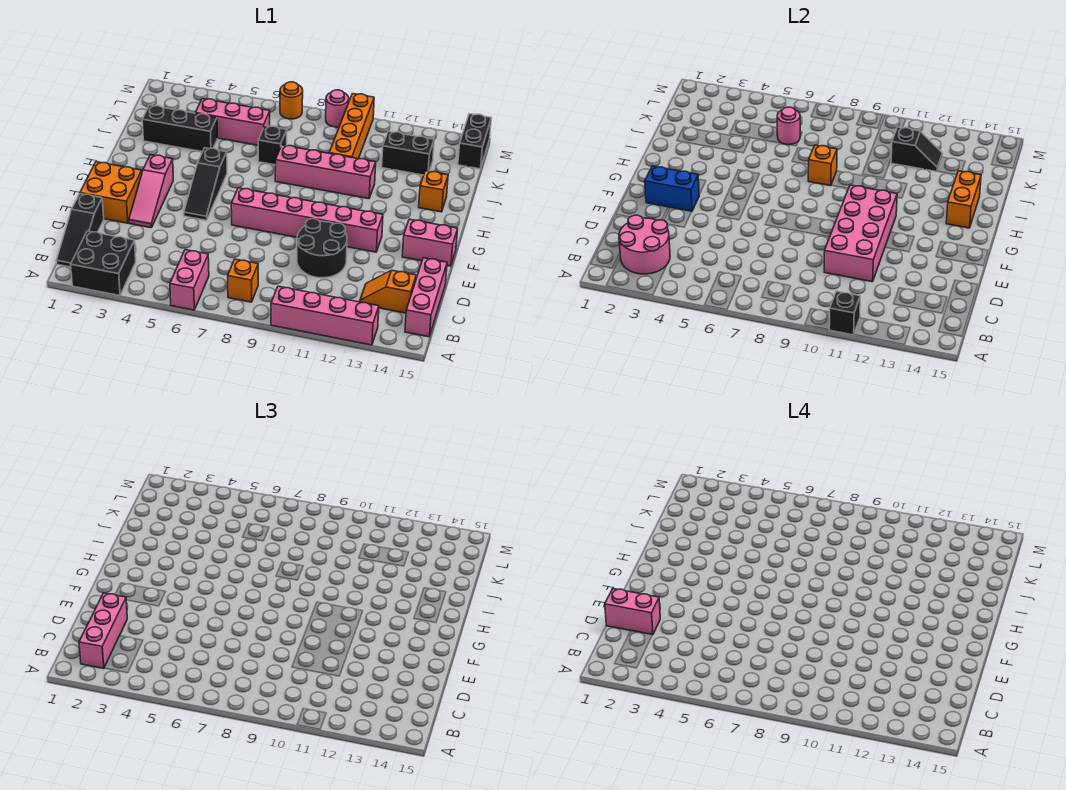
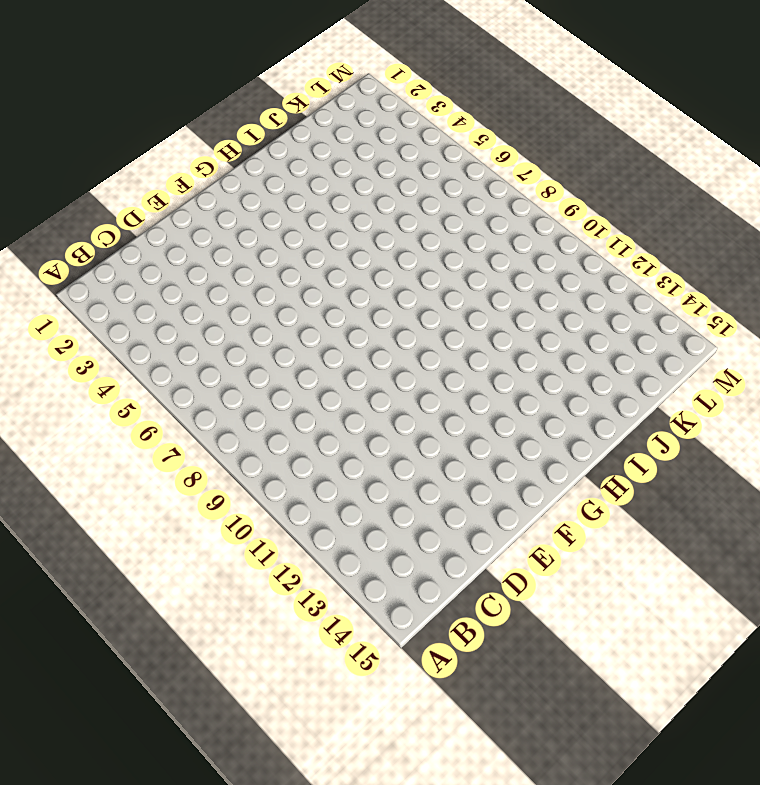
none -> black brick A2:B3 level 1
none -> pink brick A6:B6 level 1
none -> pink brick A10:A13 level 1
none -> black slope B1:D1 level 1 top D

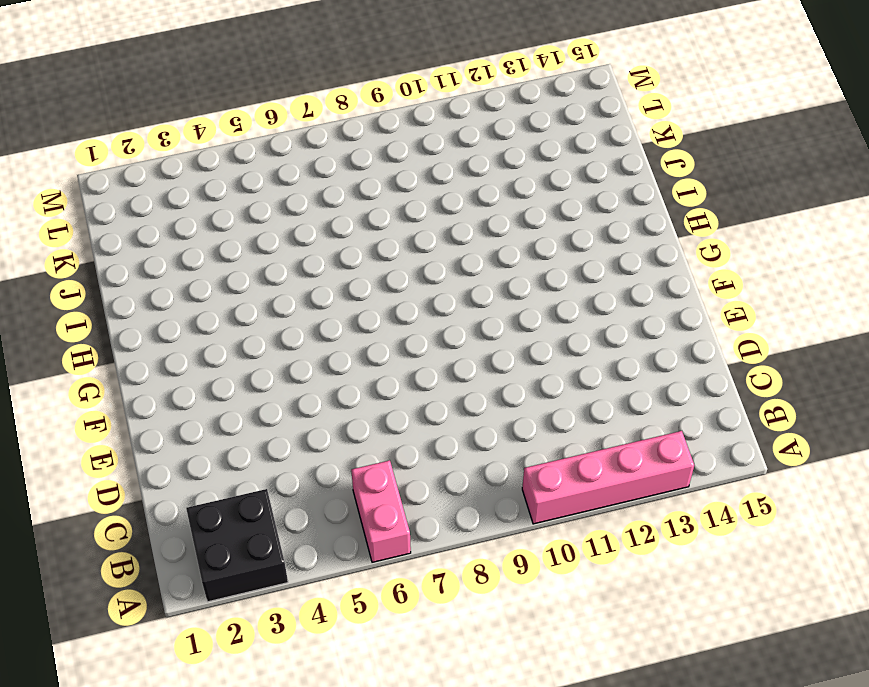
none -> black slope B1:D1 level 1 top D
none -> orange brick B8 level 1
none -> pink brick B15:D15 level 1
none -> orange slope C13:C14 level 1 top 14

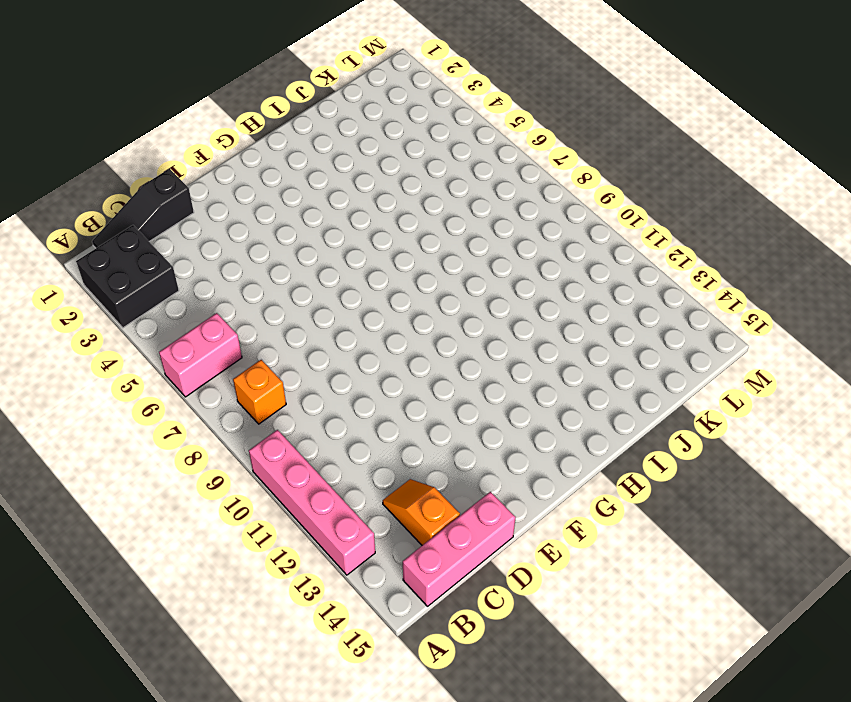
none -> black round brick D10:E11 level 1
none -> orange brick E1:F2 level 1
none -> pink slope E3:G3 level 1 top G
none -> black slope F5:H5 level 1 top H

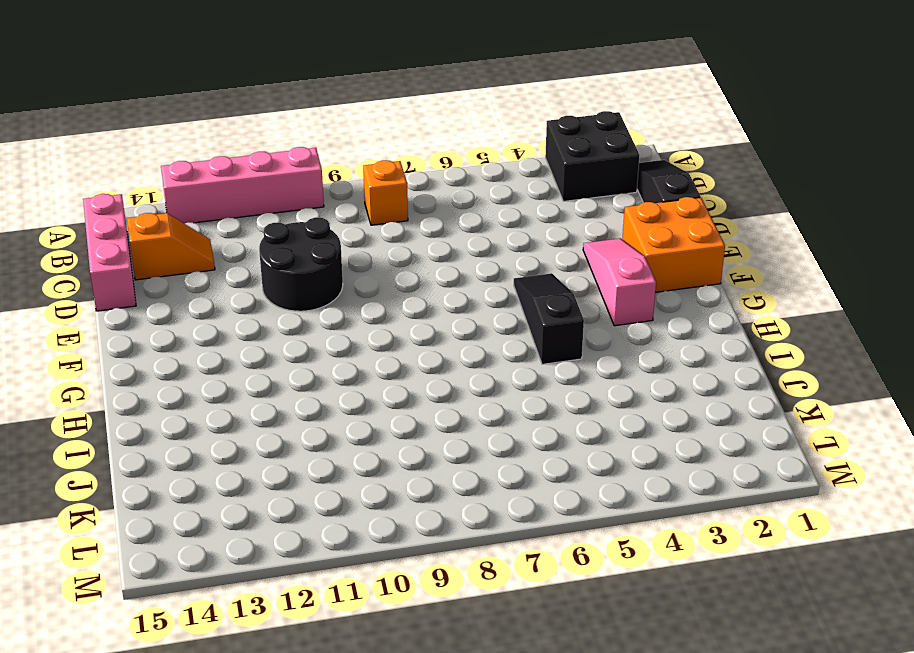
none -> pink brick A6:B6 level 1
none -> pink brick F7:F12 level 1
none -> pink brick F14:F15 level 1
none -> pink brick I8:I11 level 1

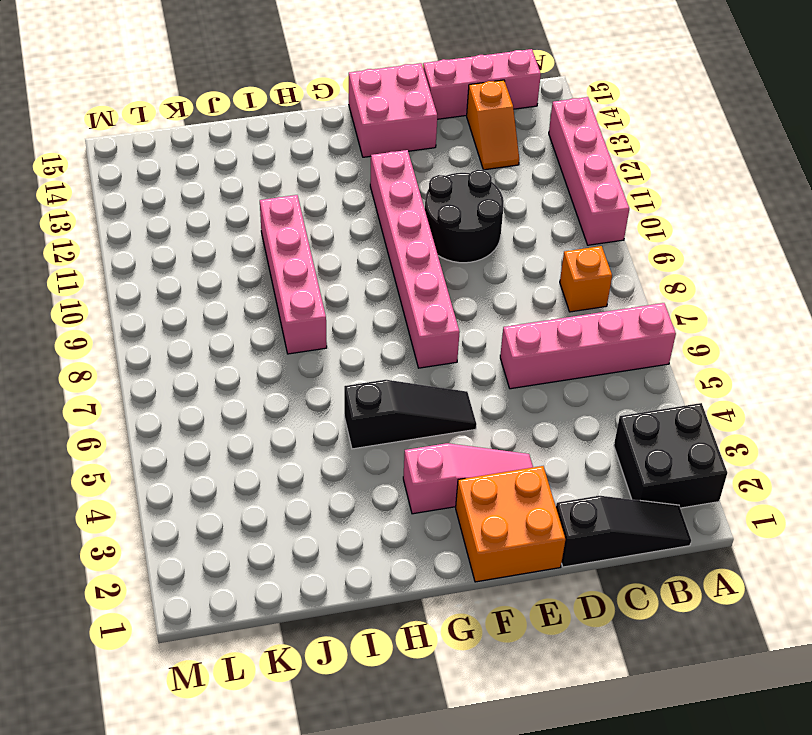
pink brick A6:D6 level 1 -> pink brick A6:B6 level 1
pink brick E14:F15 level 1 -> pink brick F14:F15 level 1
none -> orange brick I14 level 1
none -> black brick J2:J4 level 1
none -> black brick J7 level 1
none -> orange brick J10:M10 level 1

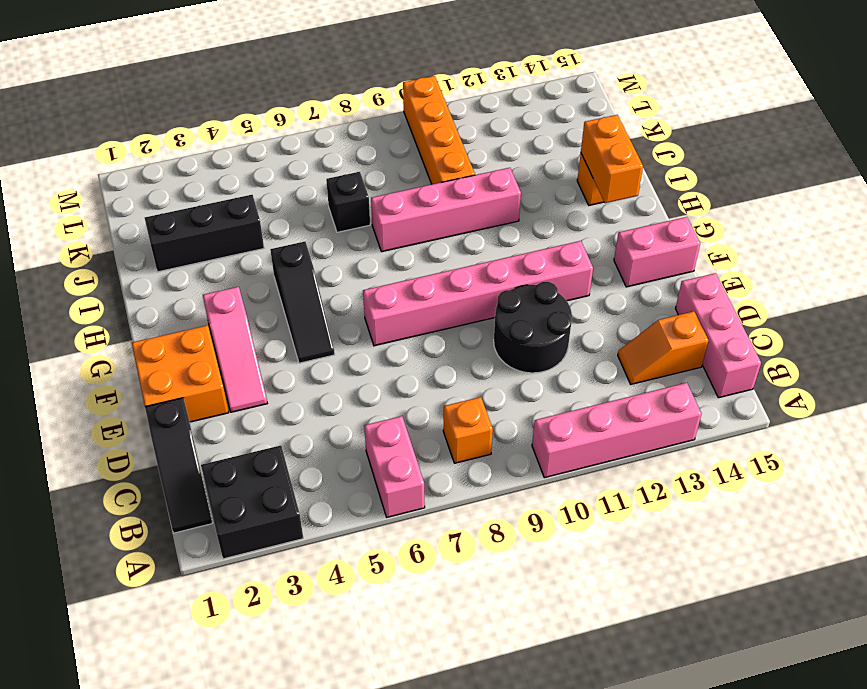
none -> pink brick K4:K6 level 1
none -> black brick K12:K13 level 1
none -> black brick L15:M15 level 1
none -> orange round brick M7 level 1

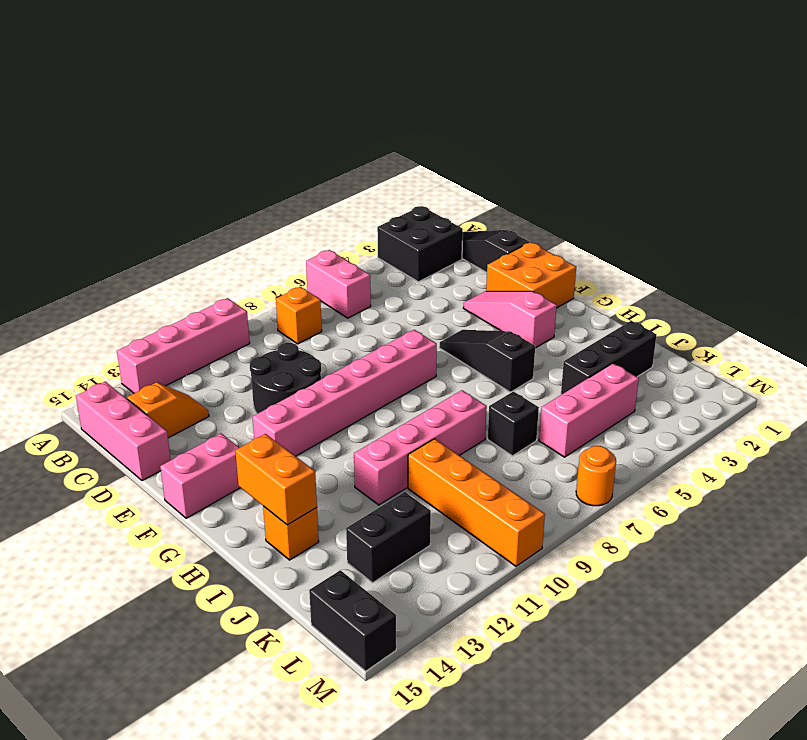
none -> pink round brick M9 level 1
none -> black brick A11 level 2
none -> pink round brick B2:C3 level 2
none -> pink brick D10:G11 level 2

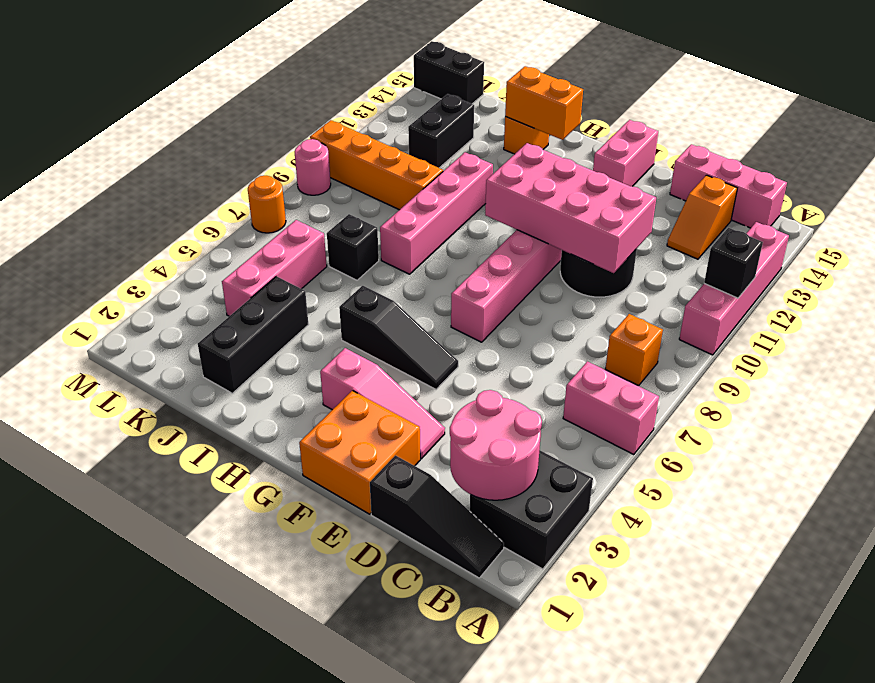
none -> blue brick F2:F3 level 2
none -> orange brick I8 level 2
none -> pink round brick K6 level 2
none -> black slope K11:K12 level 2 top 11

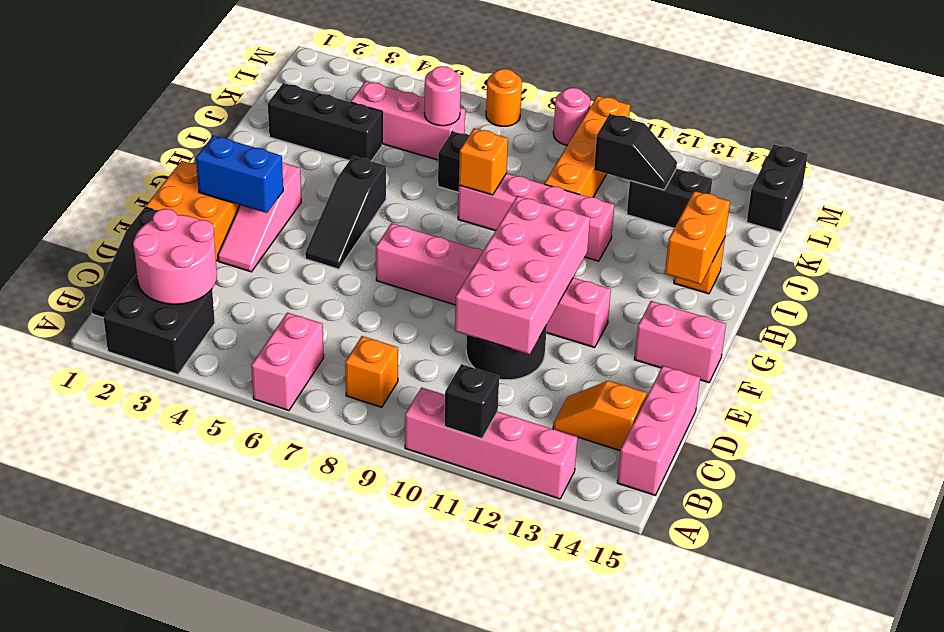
none -> pink brick B2:D2 level 3
none -> pink brick D1:D2 level 4

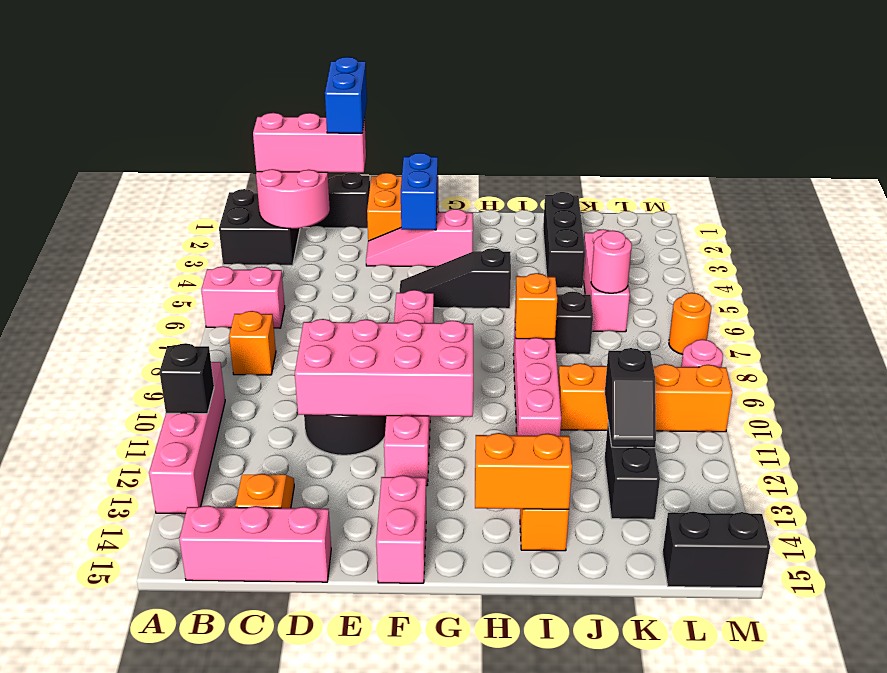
blue brick D1:D2 level 4 -> pink brick D1:D2 level 4

